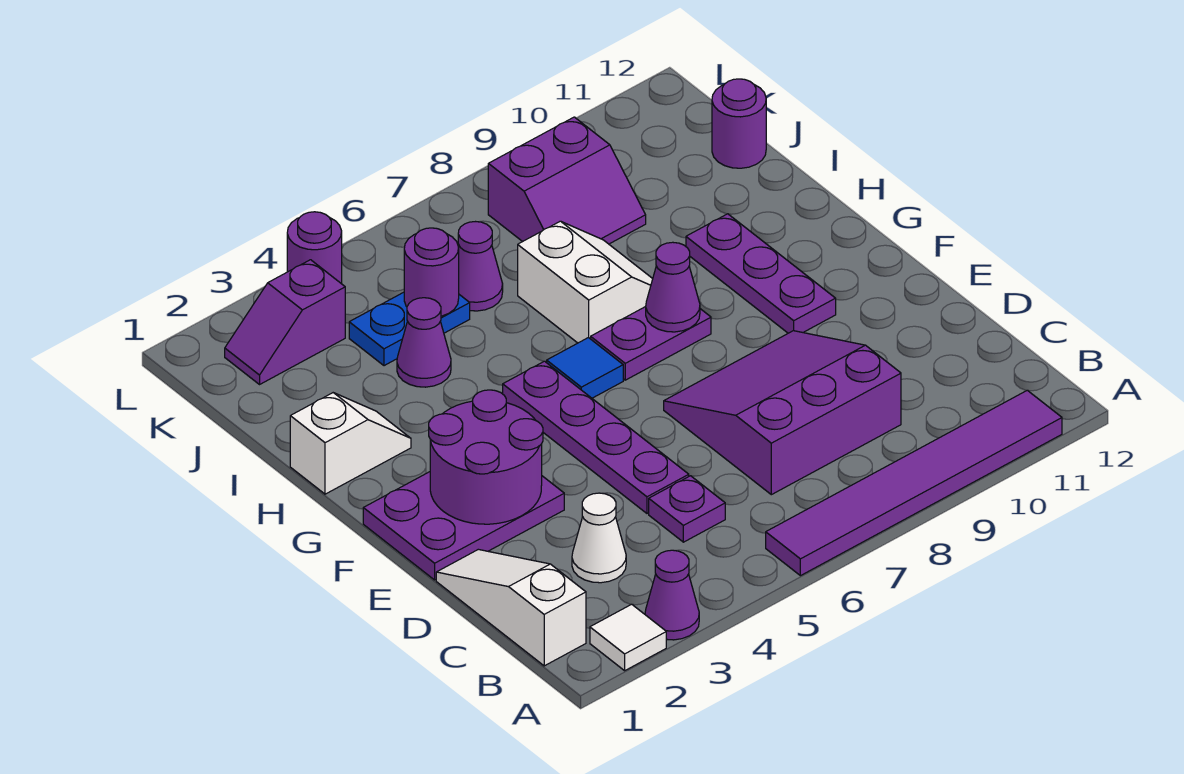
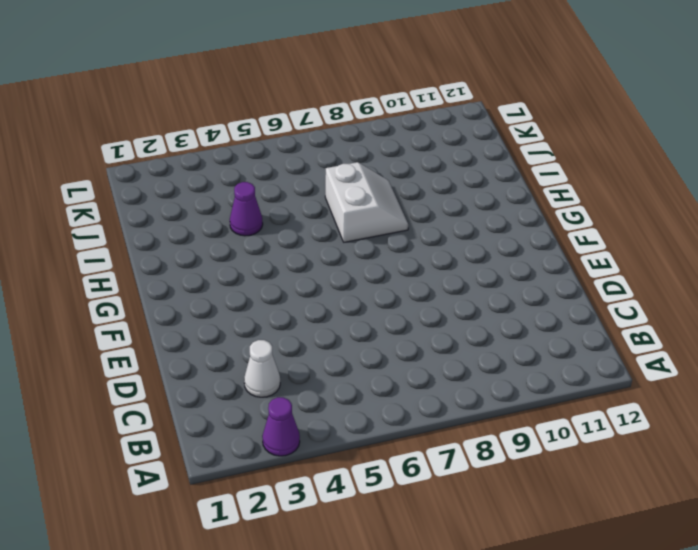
none -> white tile A2 level 1
none -> purple tile A6:A11 level 1
none -> white slope B1:D1 level 1 top B

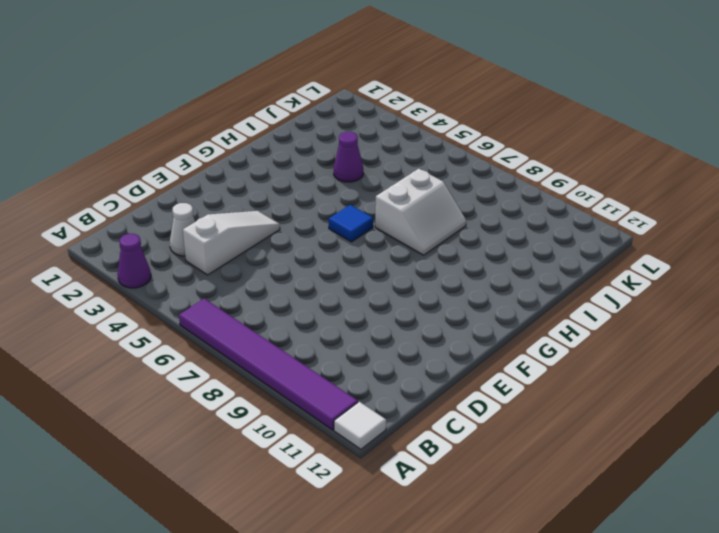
white tile A12 level 1 -> white tile A2 level 1
white slope C4:E4 level 1 top C -> white slope B1:D1 level 1 top B
none -> purple plate C5 level 1
none -> purple slope C7:E9 level 1 top C
none -> purple plate D5:G5 level 1

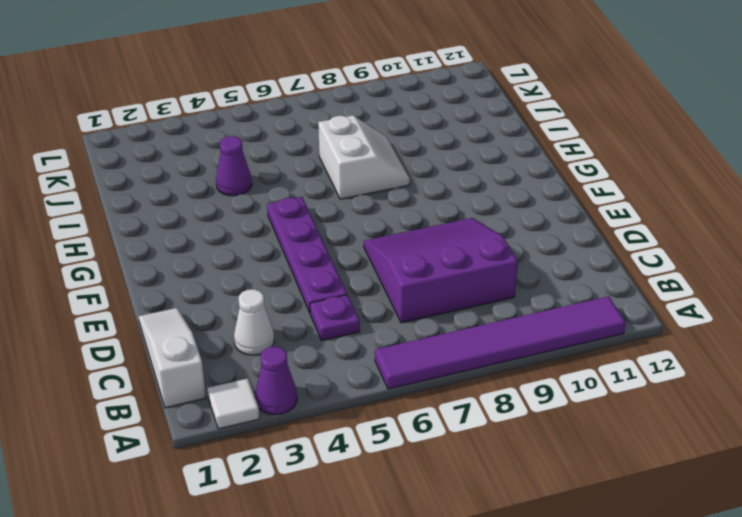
none -> purple plate E1:F3 level 1
none -> purple plate F10:H10 level 1
none -> blue tile G6 level 1

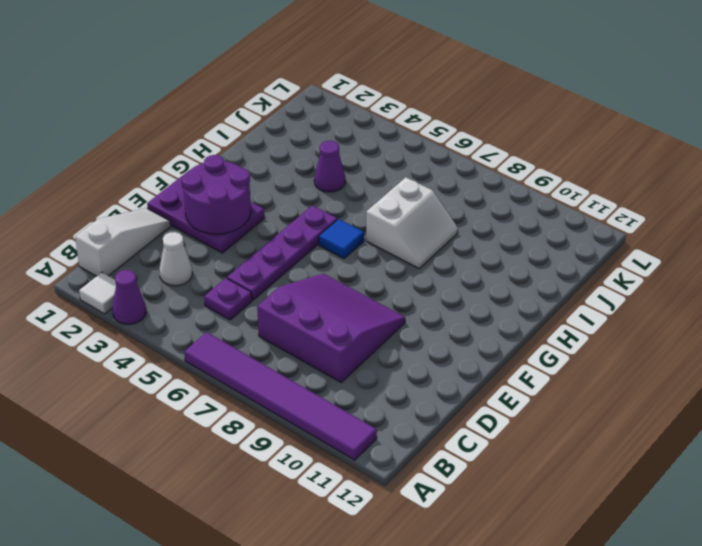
none -> purple plate F10:H10 level 1
none -> purple plate G7:G8 level 1
none -> white slope H1:H2 level 1 top 1

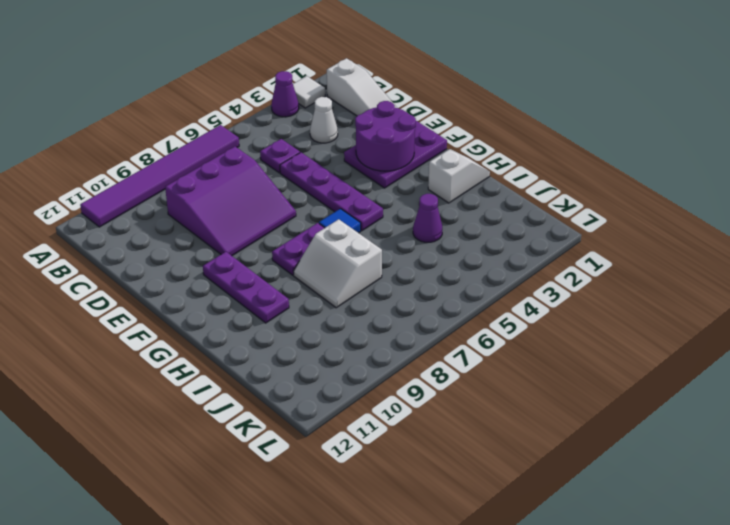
white slope H1:H2 level 1 top 2 -> white slope H1:H2 level 1 top 1
none -> blue plate J4:J5 level 1
none -> purple cone J6 level 1
none -> purple slope J8:K9 level 1 top K

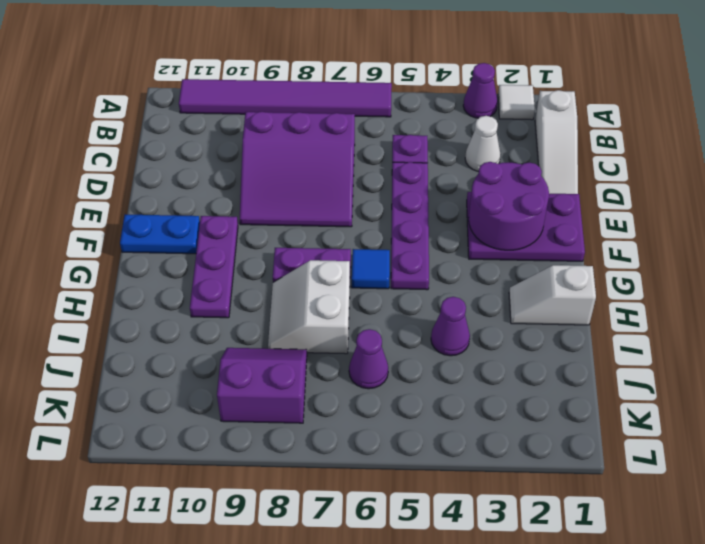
blue plate F11:F12 level 1 -> blue plate J4:J5 level 1
none -> purple round brick J12 level 1
none -> purple slope K2:K3 level 1 top 3
none -> purple round brick L4 level 1

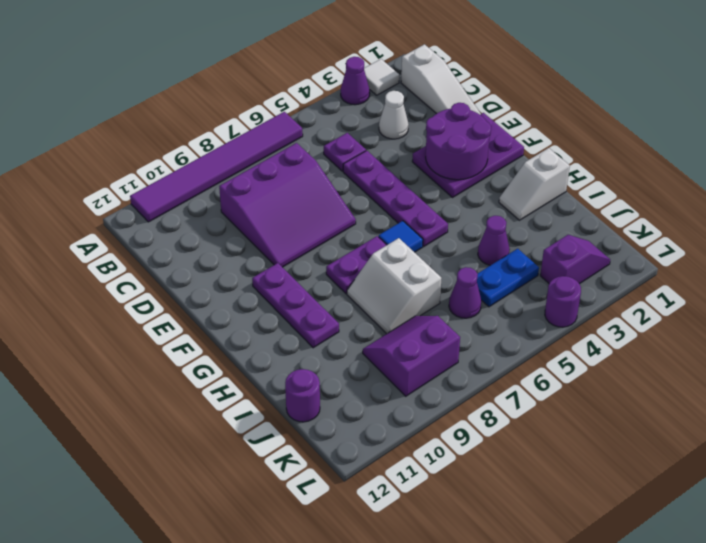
none -> purple cone G8 level 2
none -> purple round brick J5 level 2

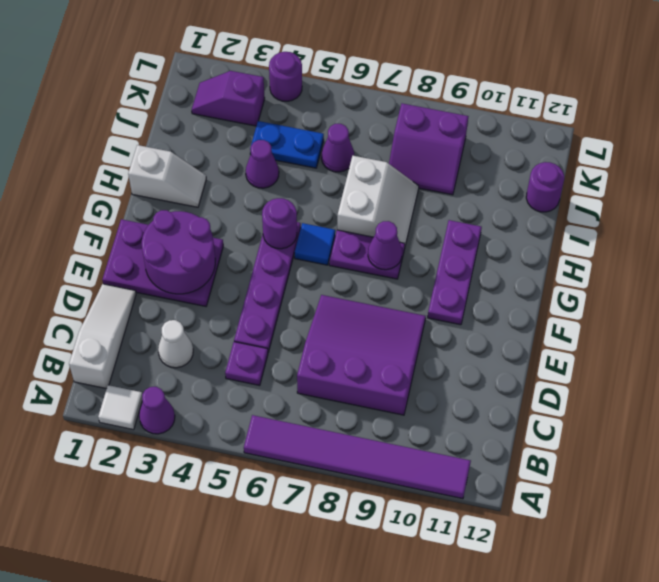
purple round brick G5 level 2 -> purple round brick J5 level 2

